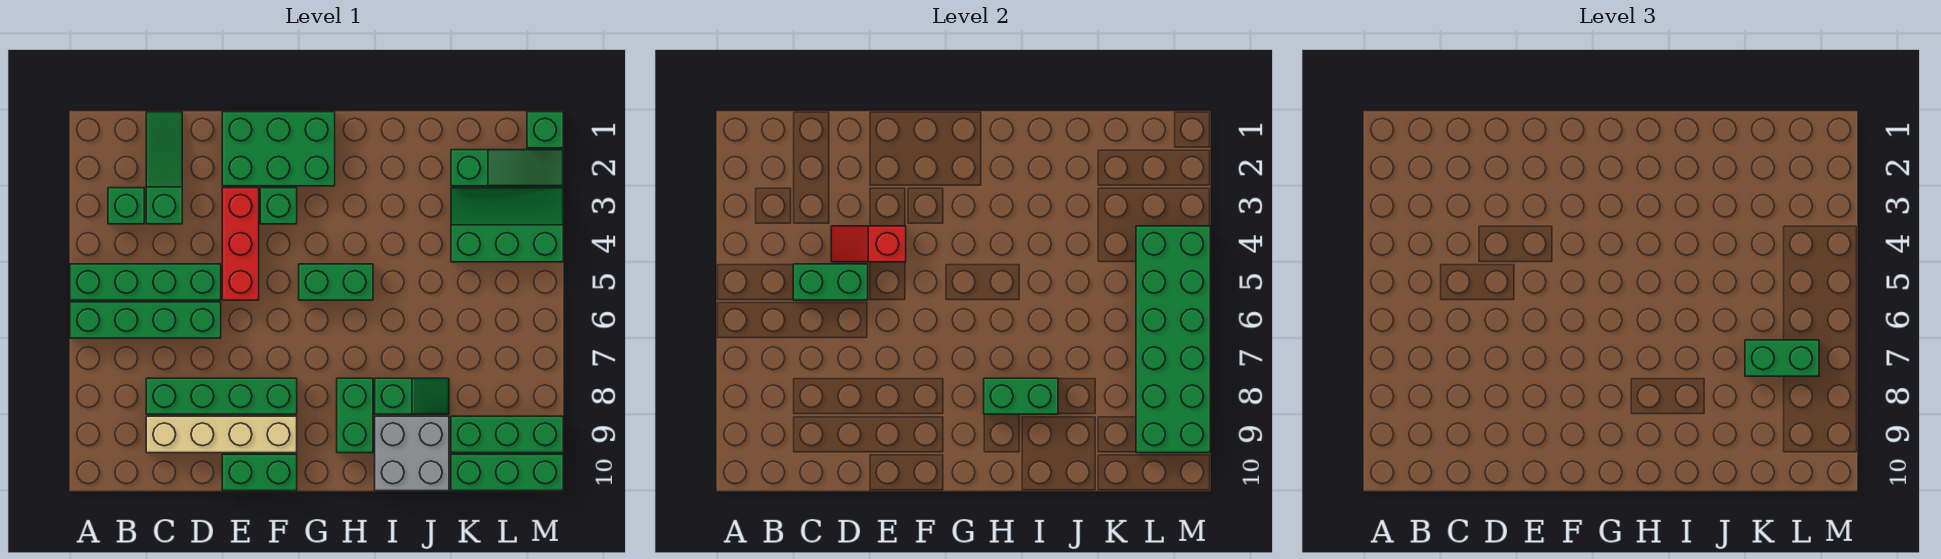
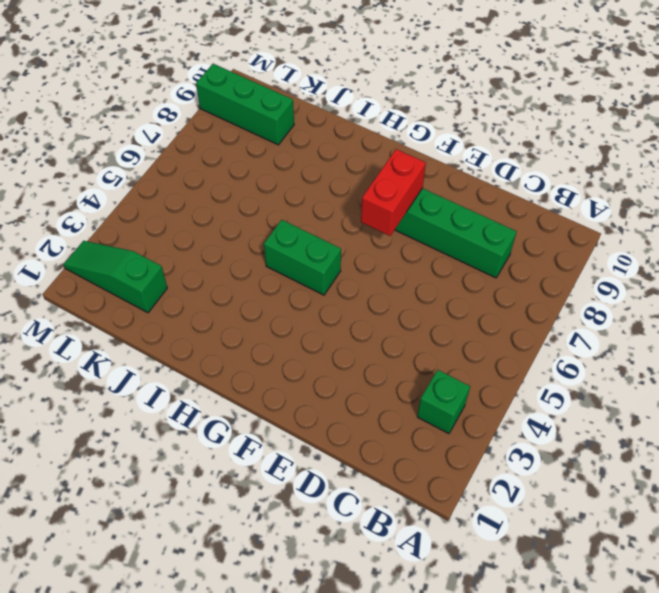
red brick F7:F8 level 2 -> none
none -> green brick A5:D5 level 1
none -> green brick A6:D6 level 1
none -> green slope C1:C3 level 1 top 3

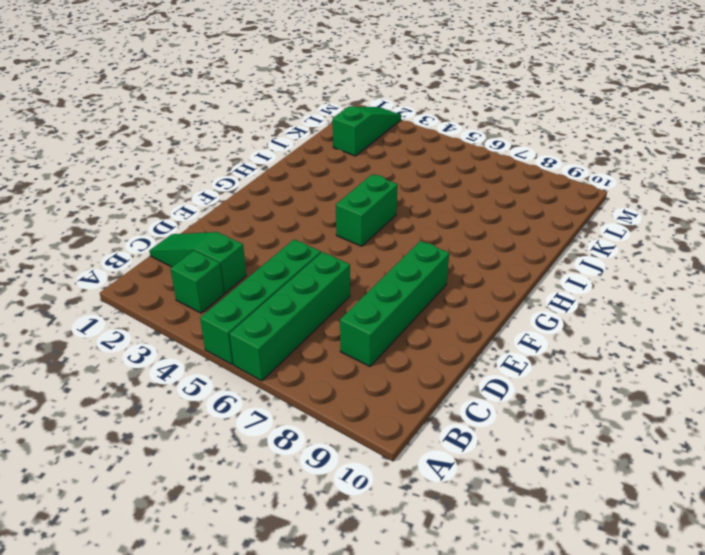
none -> tan brick C9:F9 level 1
none -> green brick E1:G2 level 1
none -> red brick E3:E5 level 1

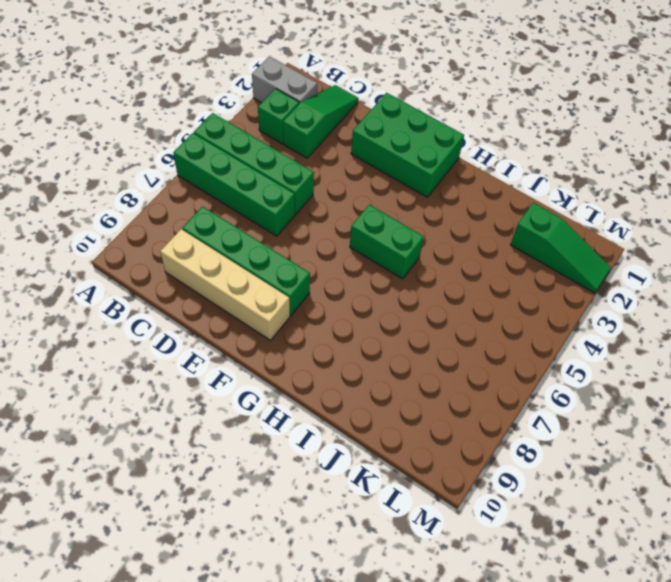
grey brick A2:B2 level 1 -> none
none -> red brick E3:E5 level 1
none -> green brick E10:F10 level 1
none -> green brick F3 level 1

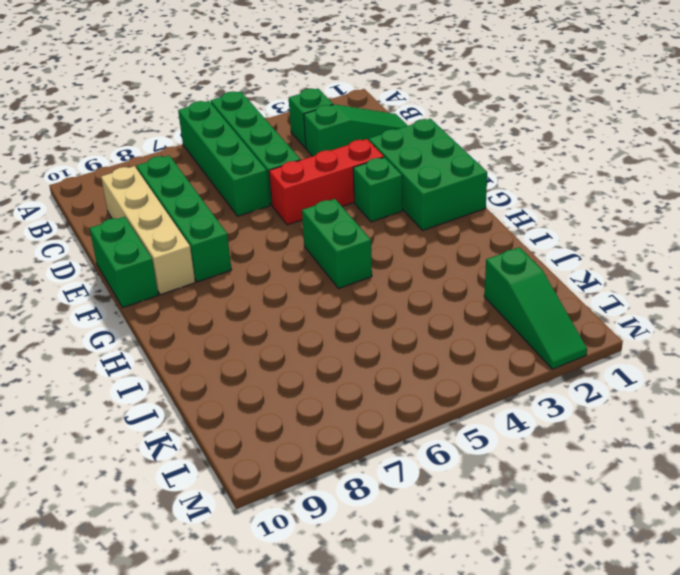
none -> green brick H8:H9 level 1
none -> green slope I8:J8 level 1 top I
none -> grey brick I9:J10 level 1

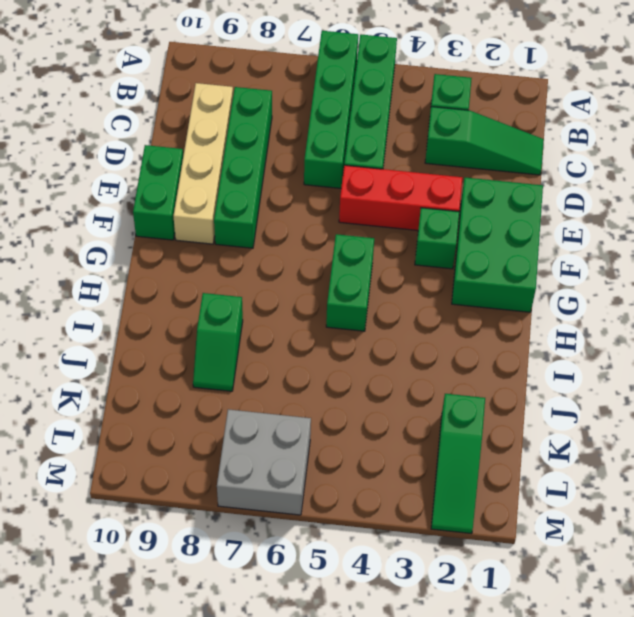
grey brick L6:M7 level 1 -> grey brick I9:J10 level 1
none -> green brick H8:H9 level 1
none -> green slope K3:M4 level 1 top 4
none -> green brick K9:M9 level 1

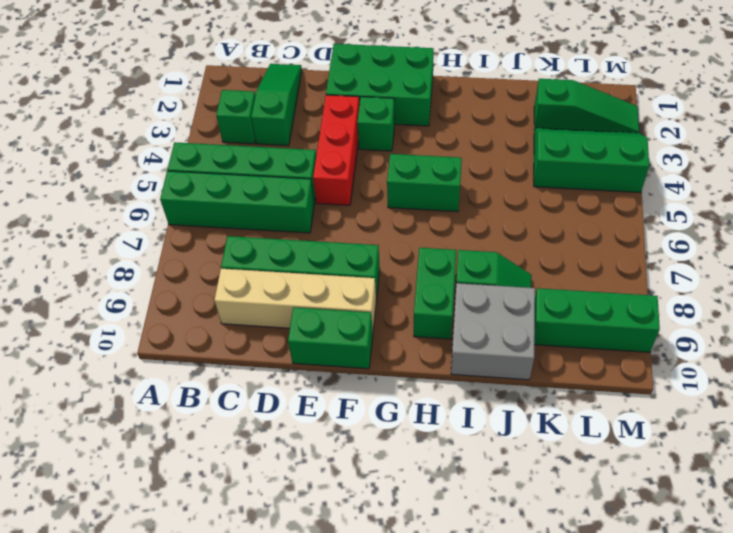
none -> green brick K10:M10 level 1
none -> green brick M1 level 1
none -> green brick C5:D5 level 2

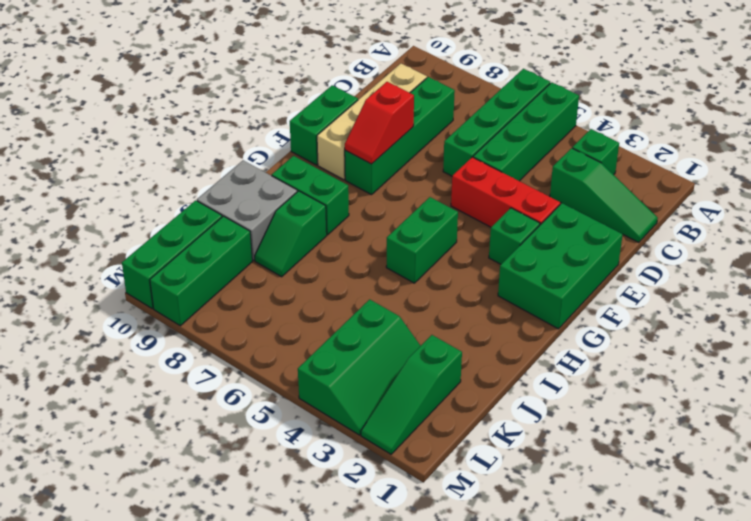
red slope E8:F8 level 2 top E -> red slope D4:E4 level 2 top E
none -> green brick M1 level 1
none -> green brick C5:D5 level 2
none -> green brick H8:I8 level 2

